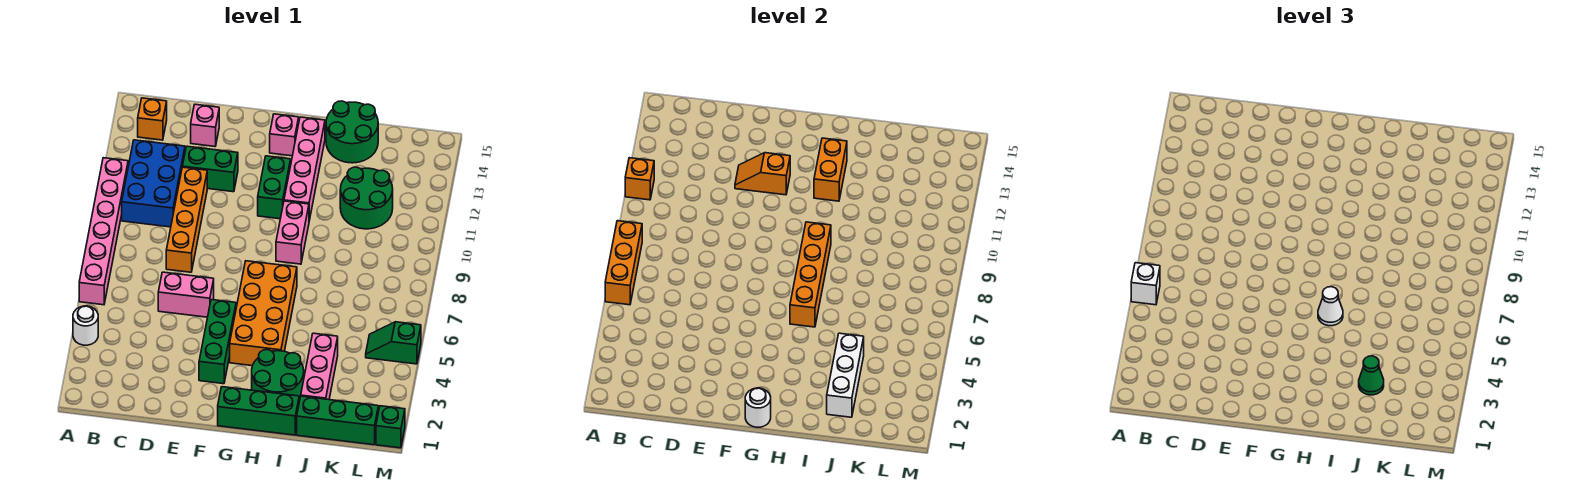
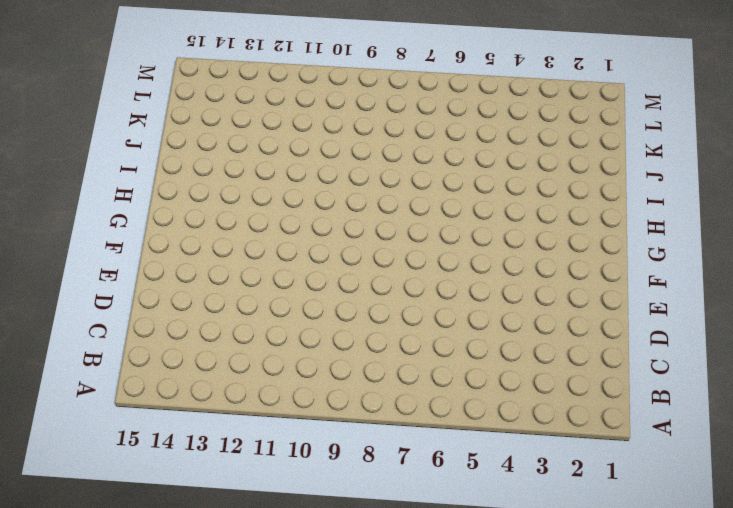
none -> white round brick A4 level 1
none -> pink brick A6:A11 level 1
none -> blue brick B10:C12 level 1
none -> orange brick B14 level 1

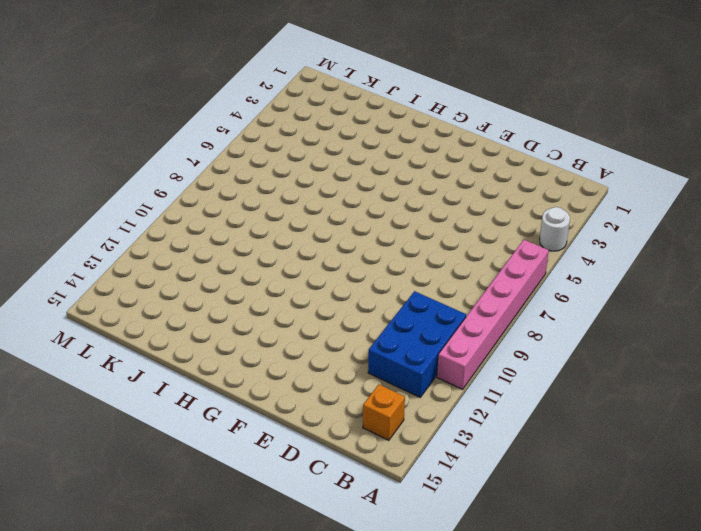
none -> pink brick D6:E6 level 1
none -> orange brick D8:D11 level 1
none -> green brick D12:E12 level 1
none -> pink brick D14 level 1

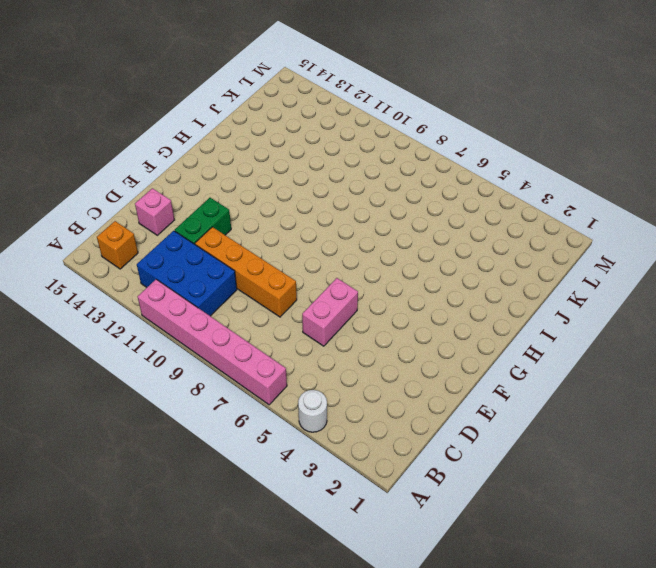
none -> green brick F3:F5 level 1
none -> green brick G1:I1 level 1
none -> orange brick G4:H7 level 1
none -> green brick G11:G12 level 1

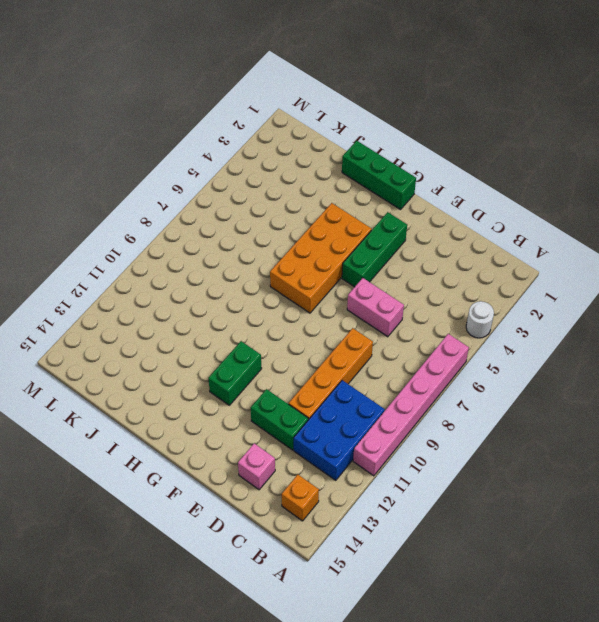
none -> pink brick G14 level 1
none -> green round brick H2:I3 level 1
none -> pink brick H9:H10 level 1
none -> pink brick H11:H14 level 1

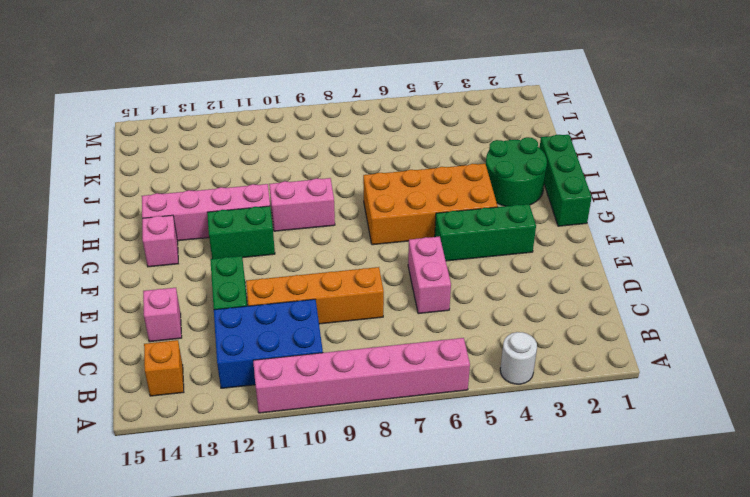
none -> green round brick I14:J15 level 1
none -> green brick J1:L1 level 1
none -> pink brick J2:J4 level 1
none -> green round brick J11:K12 level 1

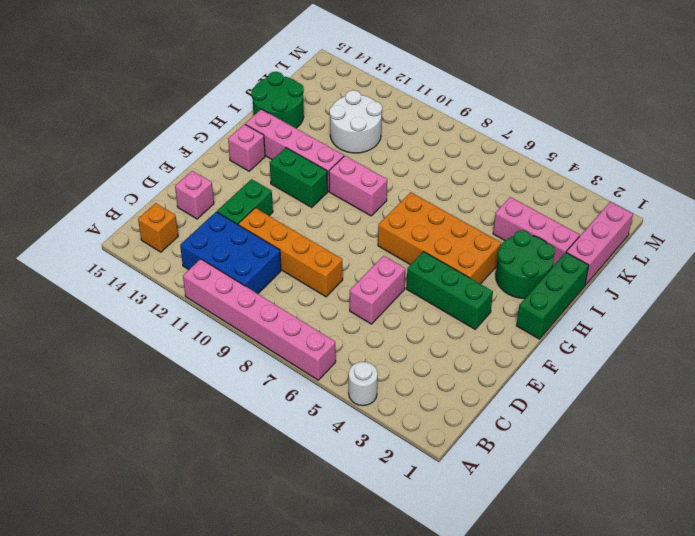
pink brick J1:L1 level 1 -> green brick J1:L1 level 1
white round brick J11:K12 level 1 -> green round brick J11:K12 level 1
none -> green slope L5:M5 level 1 top M
none -> green brick M1 level 1
none -> orange brick A6:A8 level 2
none -> orange brick A11 level 2

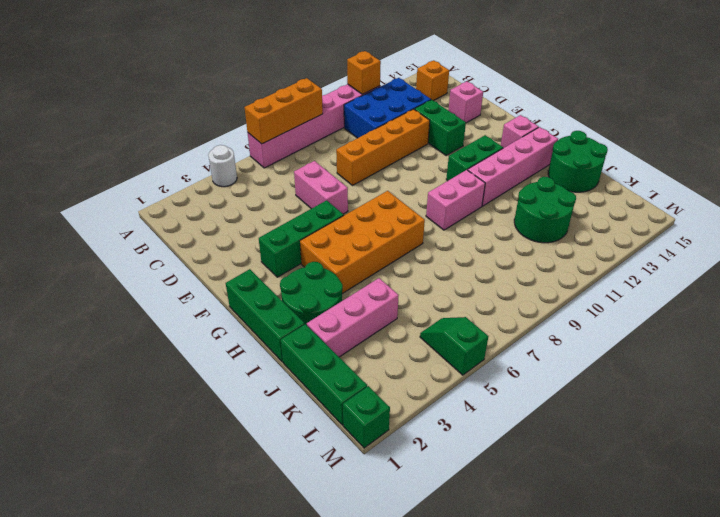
none -> orange slope E12:F12 level 2 top F
none -> white round brick G1 level 2
none -> orange brick H6:H9 level 2
none -> orange brick H12:H13 level 2

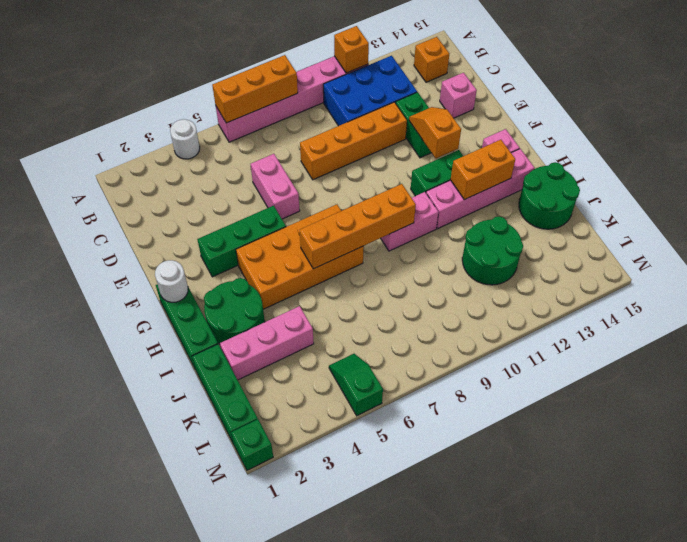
none -> white brick J2:J4 level 2
none -> white brick A6 level 3
none -> white cone H6 level 3
none -> green cone J3 level 3

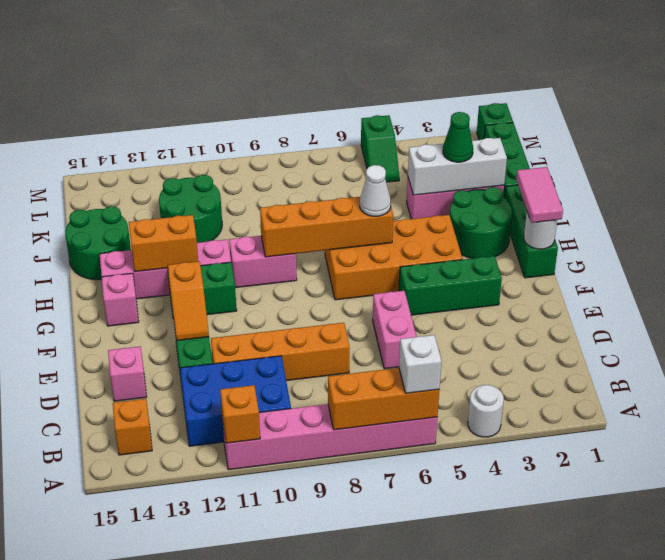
pink tile G1:H1 level 3 -> none

